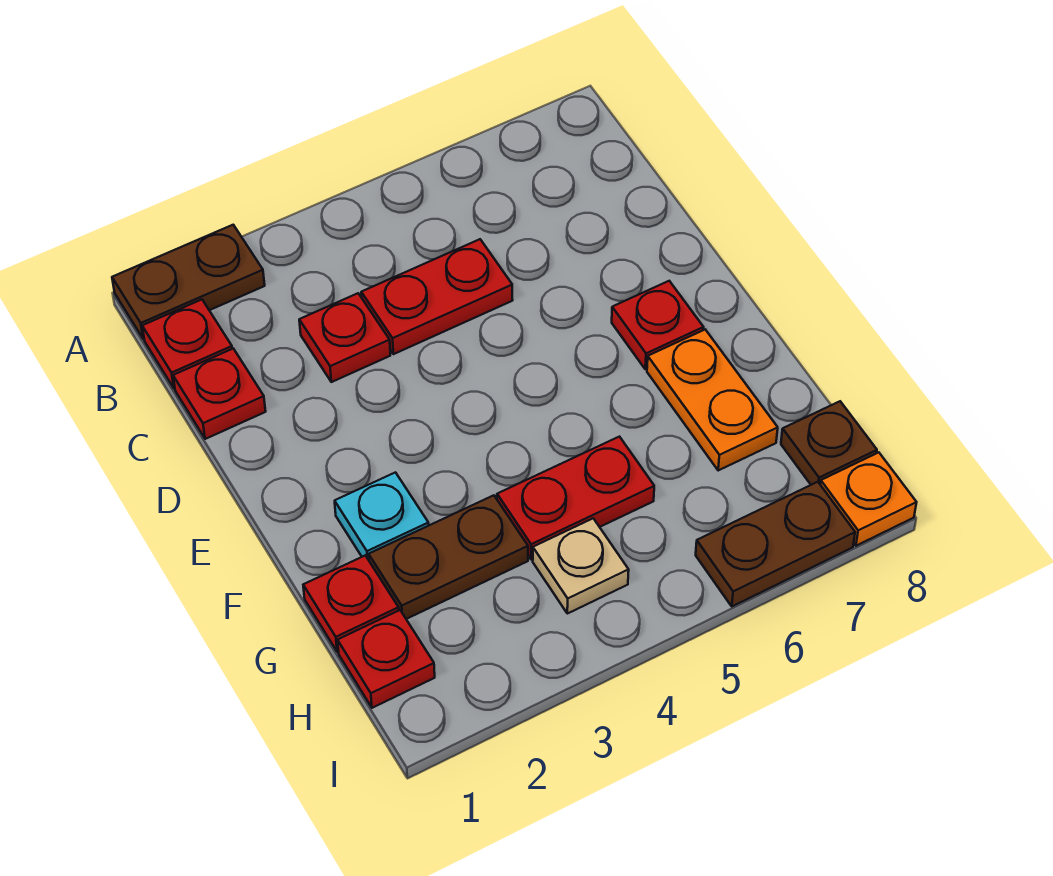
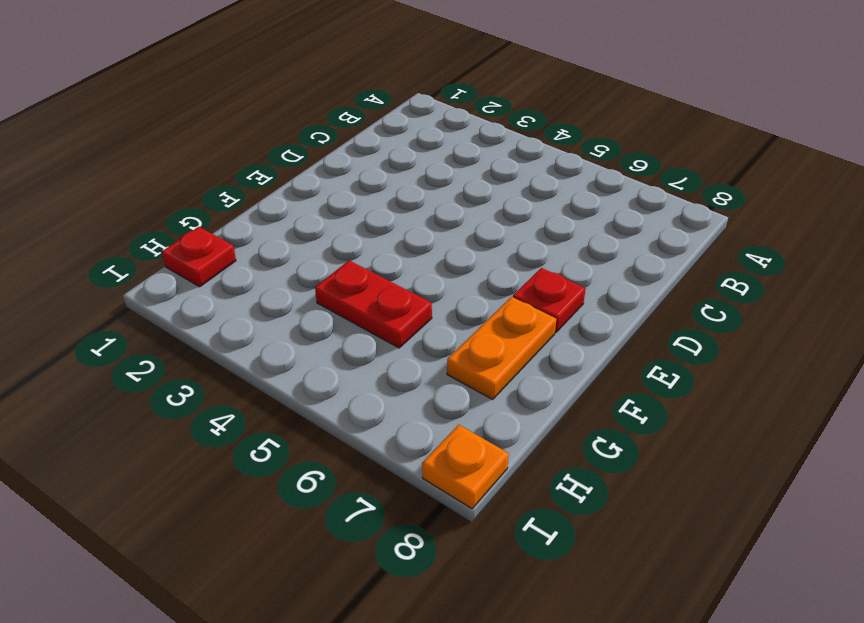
none -> brown plate A1:A2 level 1
none -> red plate B1 level 1
none -> red plate C1 level 1

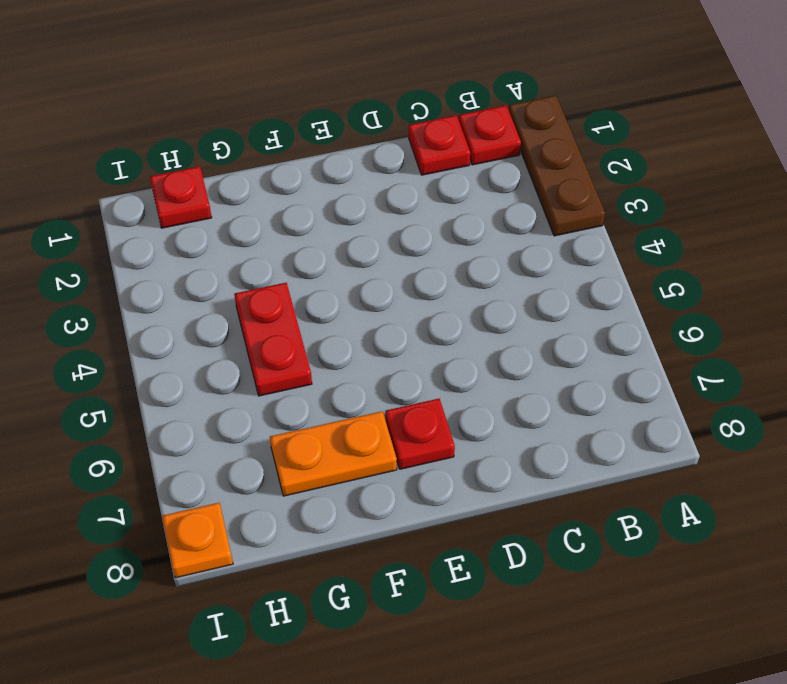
brown plate A1:A3 level 1 -> brown plate A1:A2 level 1
none -> red plate C3 level 1
none -> red plate C4:C5 level 1
none -> cyan plate F2 level 1

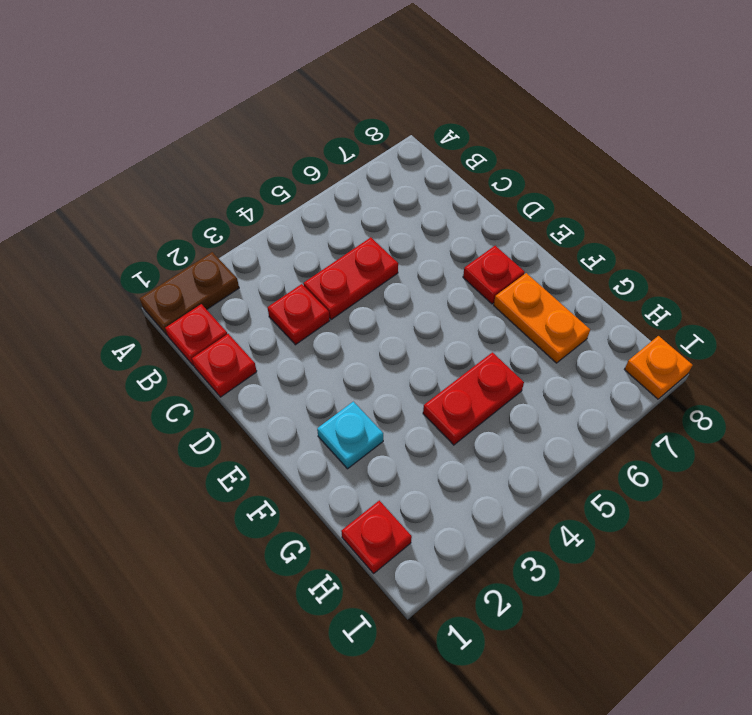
none -> red plate G1 level 1
none -> brown plate G2:G3 level 1
none -> tan plate H4 level 1

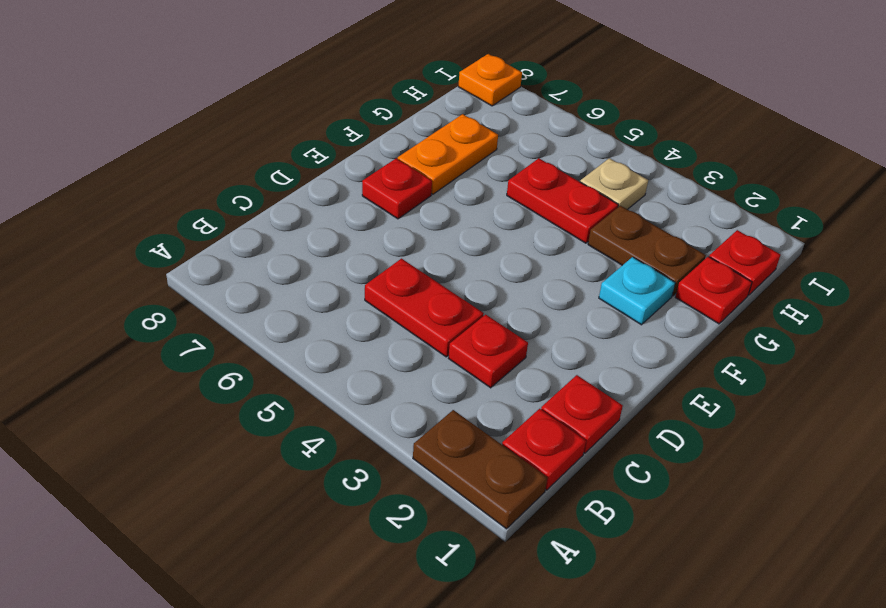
none -> brown plate H8 level 1
none -> brown plate I6:I7 level 1

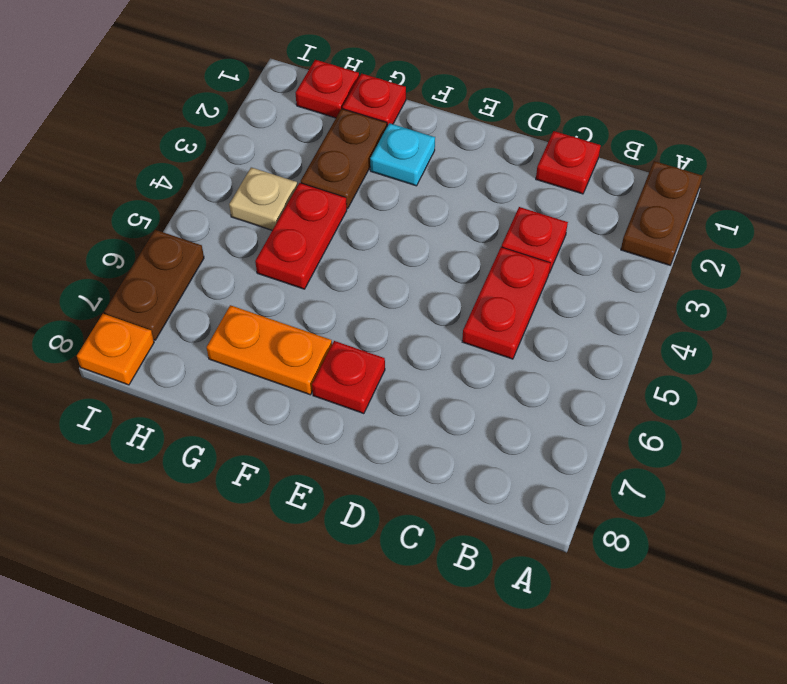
none -> red plate B1 level 1
none -> brown plate H8 level 1

